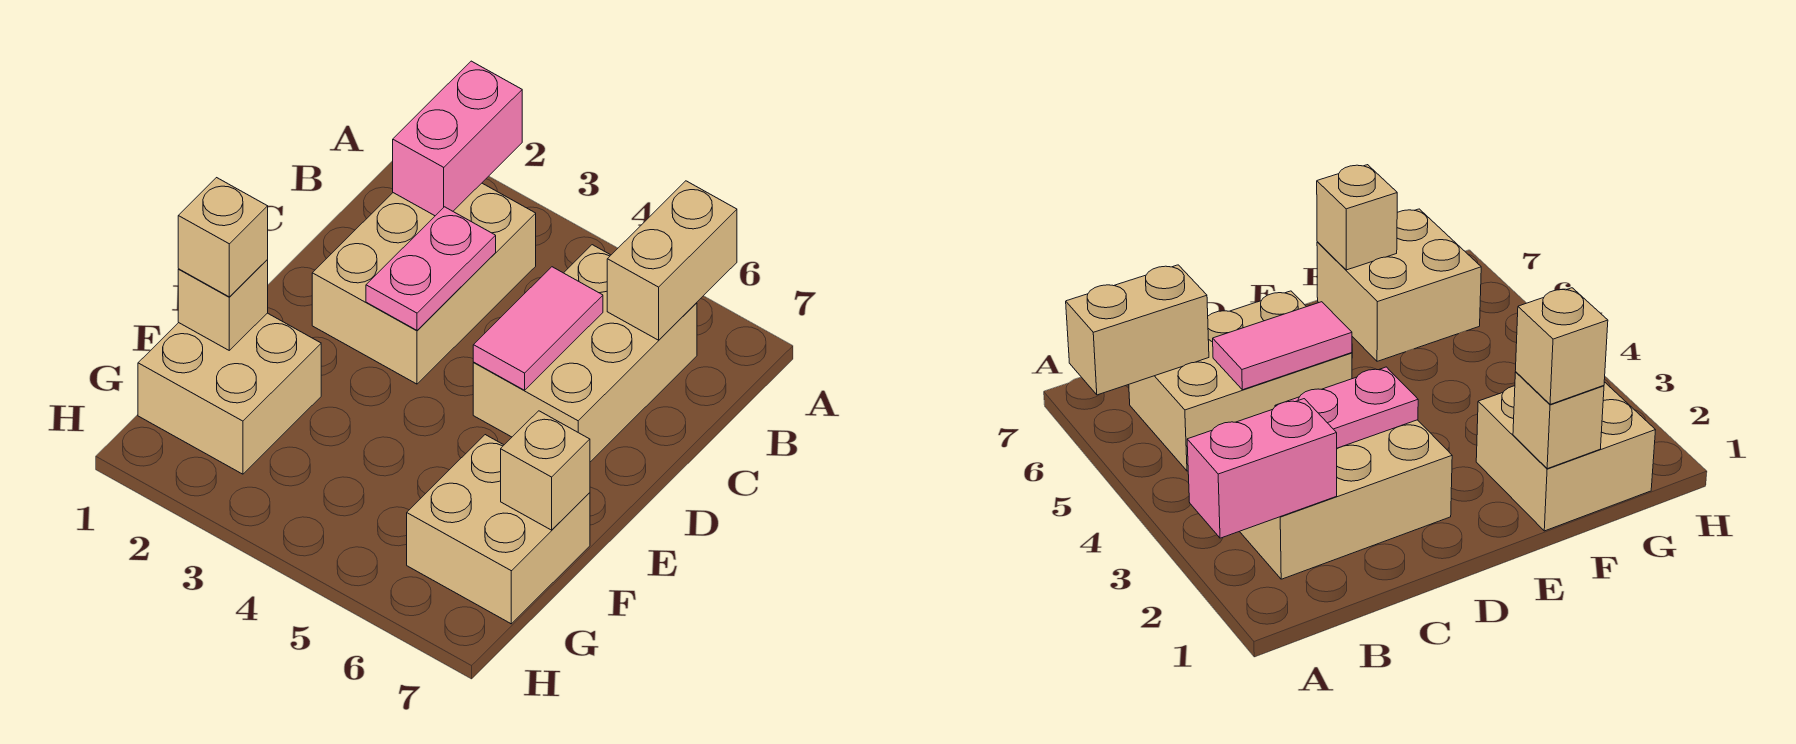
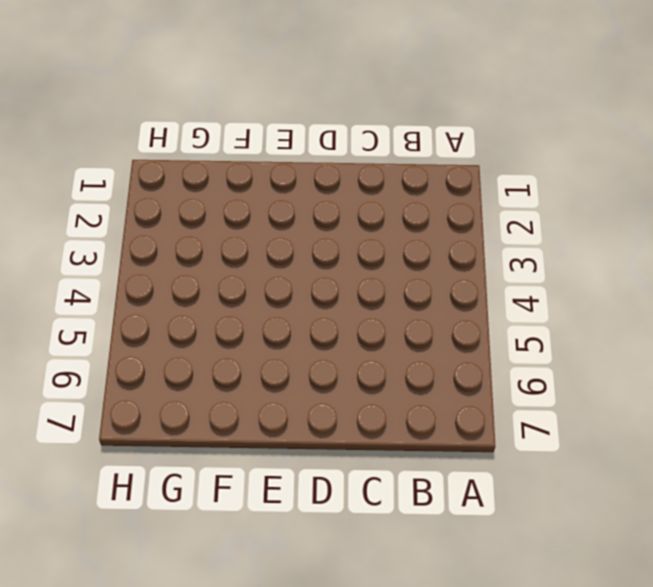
none -> tan brick B2:D3 level 1
none -> tan brick B5:D6 level 1

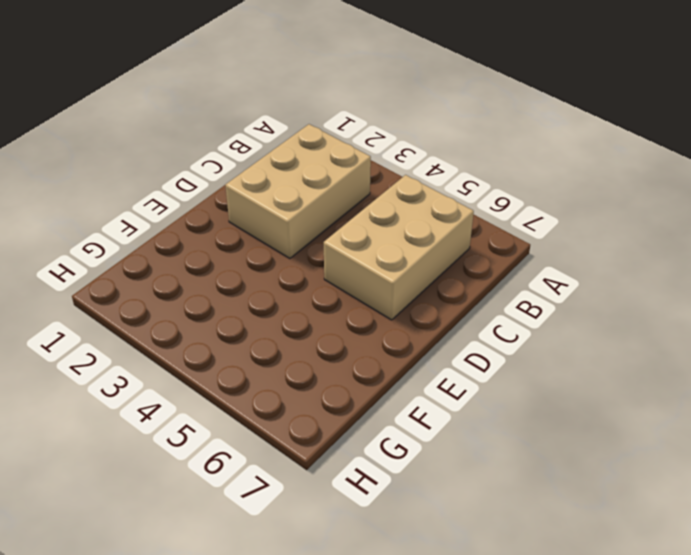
none -> tan brick F1:G2 level 1
none -> tan brick F6:G7 level 1

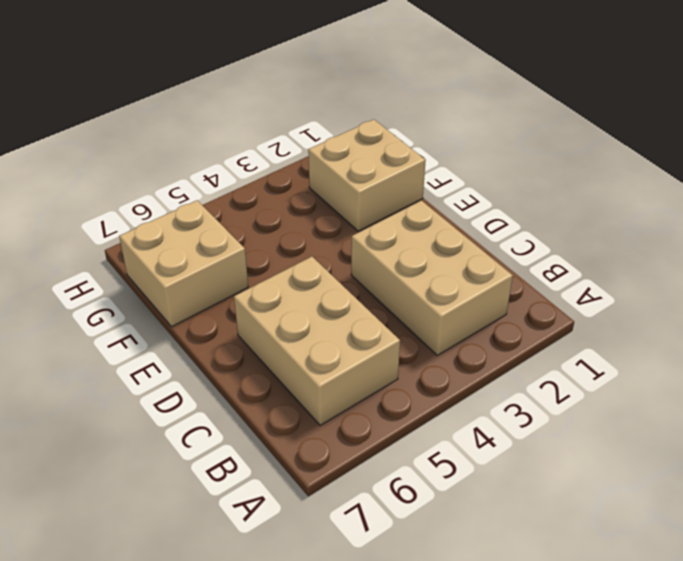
none -> pink brick A2:B2 level 2
none -> tan brick A6:B6 level 2

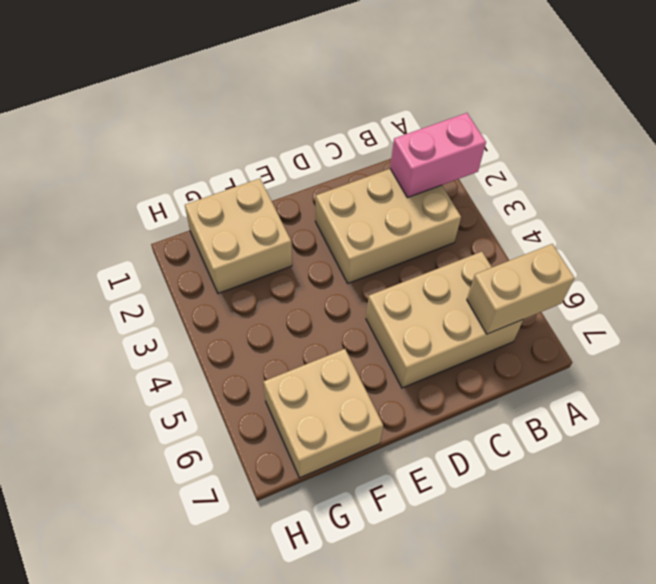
none -> pink plate C3:D3 level 2
none -> pink tile C5:D5 level 2

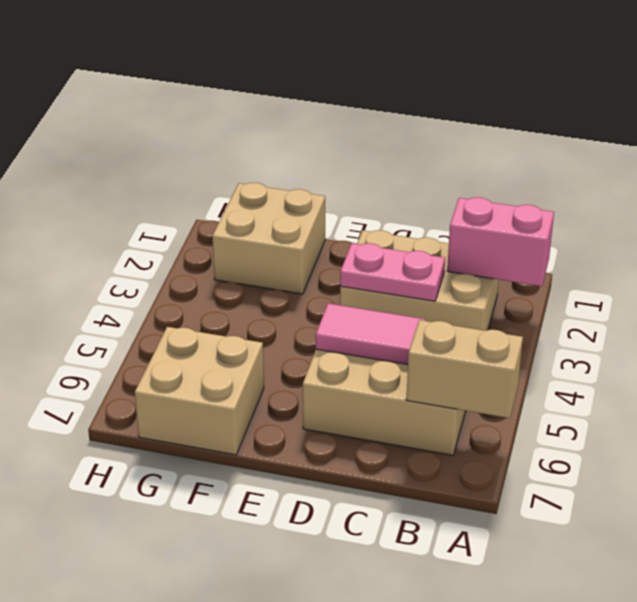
none -> tan brick F1 level 2
none -> tan brick F7 level 2

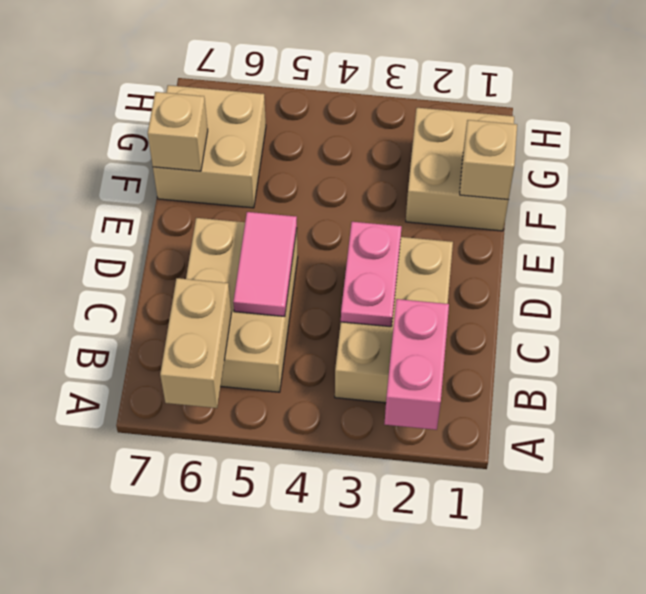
none -> tan brick F1 level 3

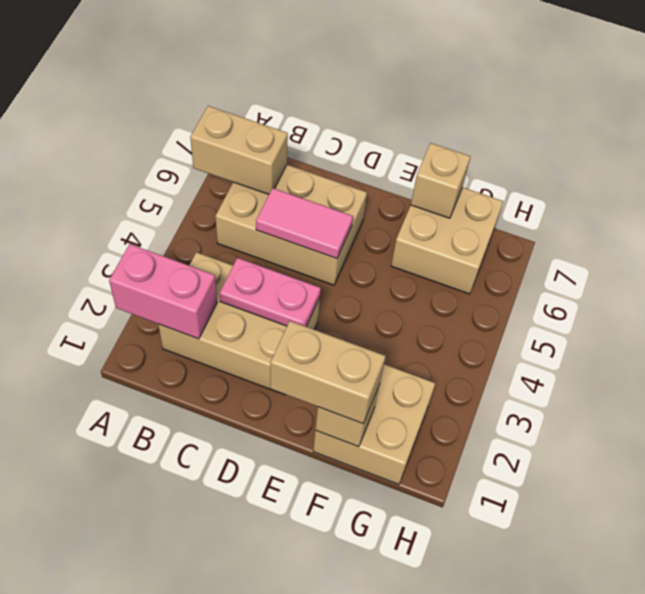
tan brick E1:F1 level 3 -> tan brick F1 level 3

